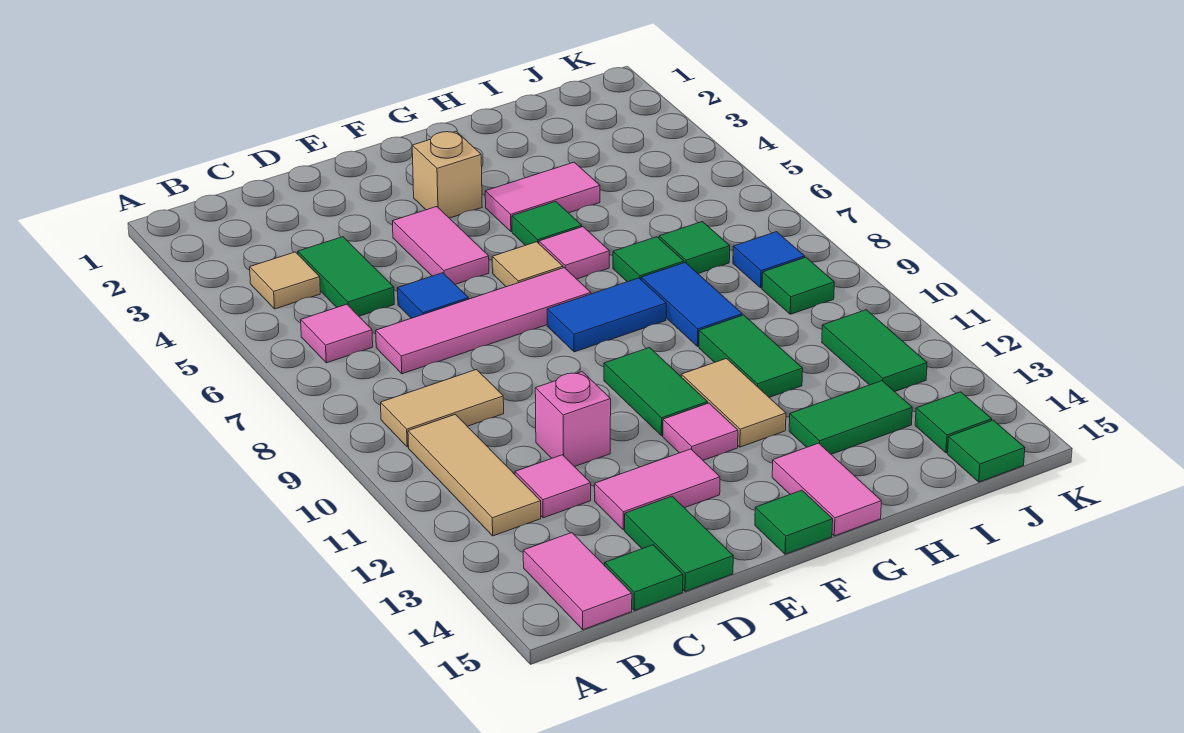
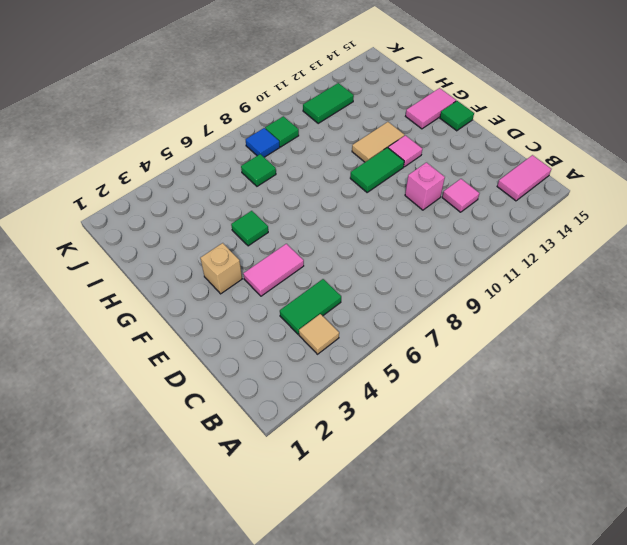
none -> pink tile B6 level 1
none -> tan tile B9:C9 level 1
none -> tan tile B10:B12 level 1
none -> pink tile C7:F7 level 1

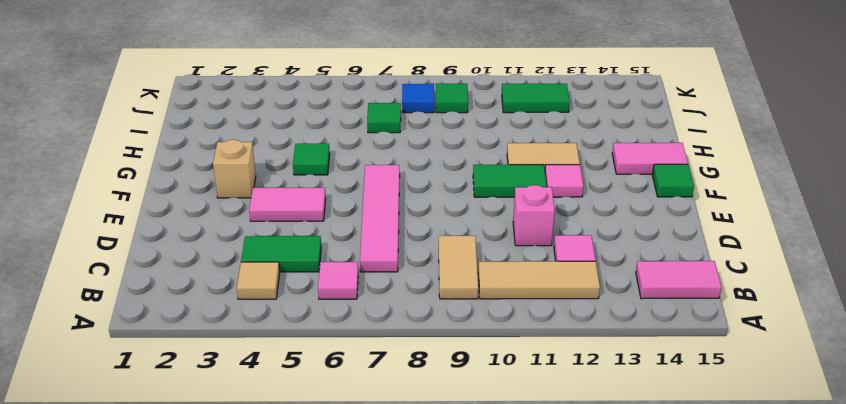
none -> green tile C15 level 1
none -> blue tile D6 level 1
none -> pink tile D13:E13 level 1
none -> green tile D14:D15 level 1

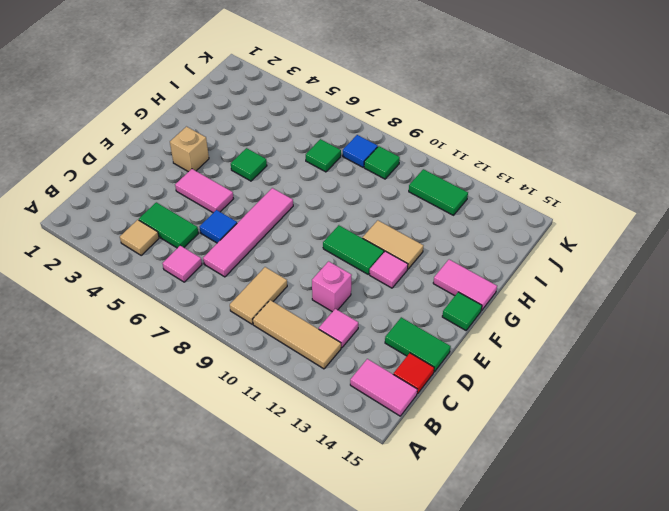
red tile C15 level 1 -> green tile C15 level 1
none -> pink tile D13:E13 level 1
none -> tan tile F6 level 1
none -> blue tile F8:G8 level 1
none -> pink tile G4:H4 level 1

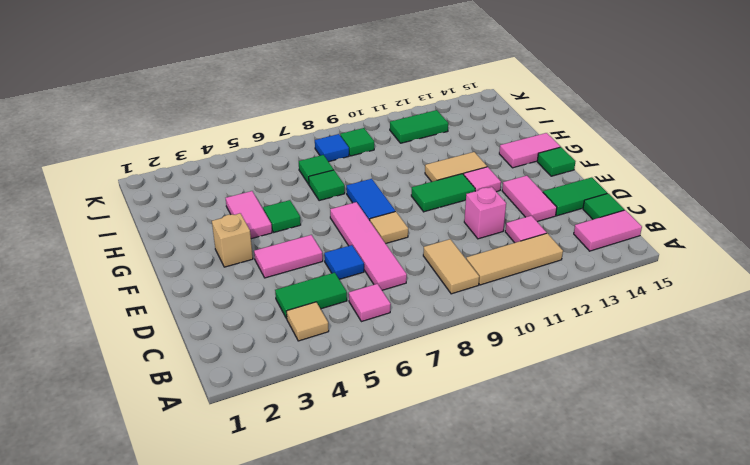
tan tile E8 level 1 -> tan tile F6 level 1
none -> pink tile G6 level 1
none -> blue tile H8:H9 level 1
none -> green tile H10:H11 level 1
none -> green tile H13:I13 level 1

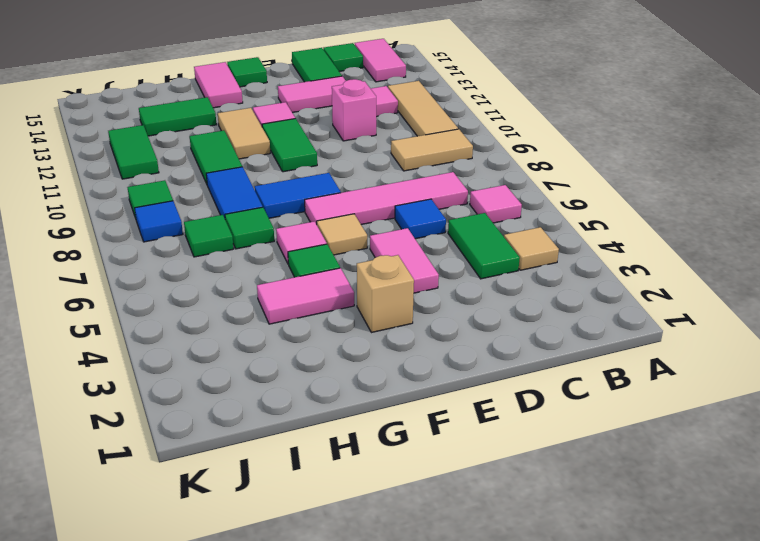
none -> green tile J14 level 1
none -> green tile J15 level 1

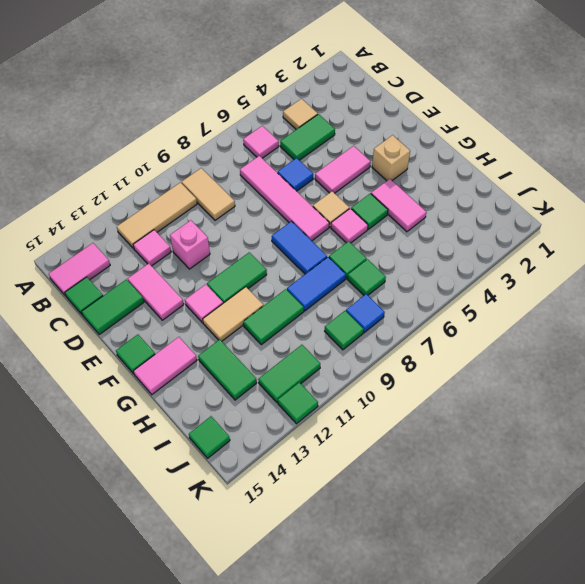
green tile K12 level 1 -> green tile J14 level 1

